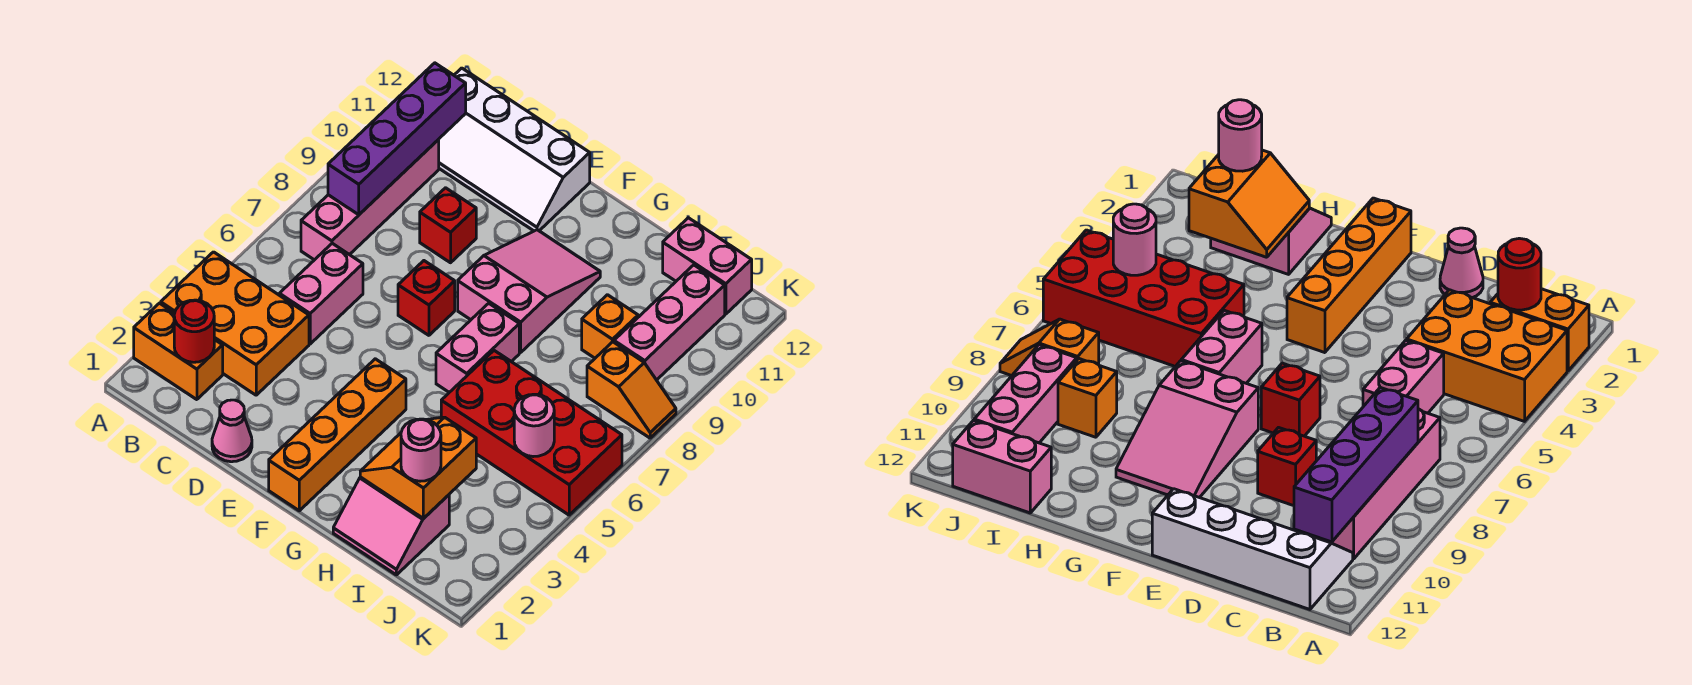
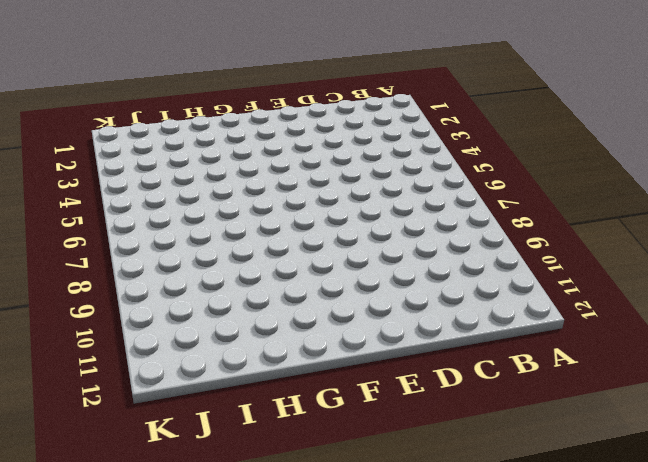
none -> orange brick A2:B2 level 1
none -> orange brick A3:C4 level 1
none -> pink brick B7:B10 level 1

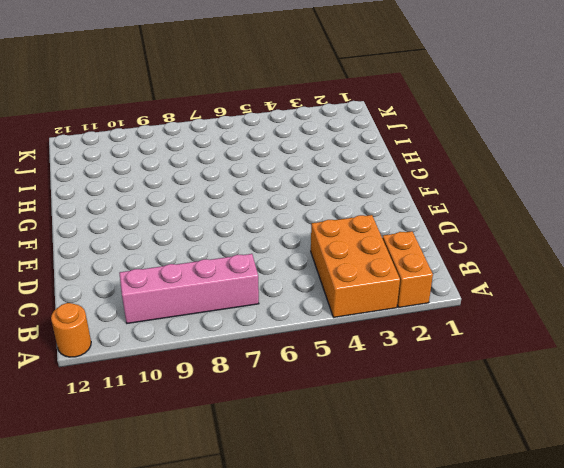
orange round brick A12 level 1 -> none
none -> white slope B11:E12 level 1 top 12
none -> pink brick C5:C6 level 1
none -> pink cone D1 level 1

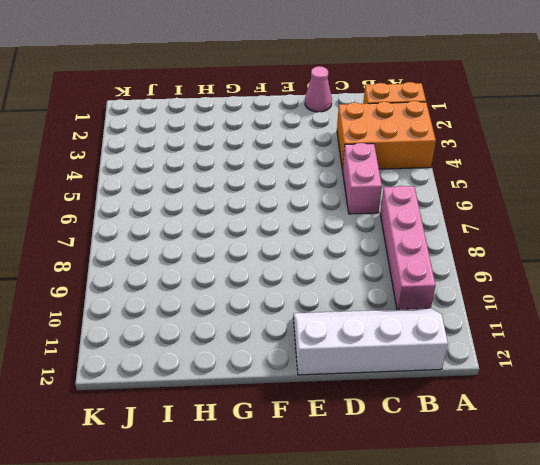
none -> red brick D9 level 1
none -> red brick E7 level 1
none -> orange brick F1:F4 level 1

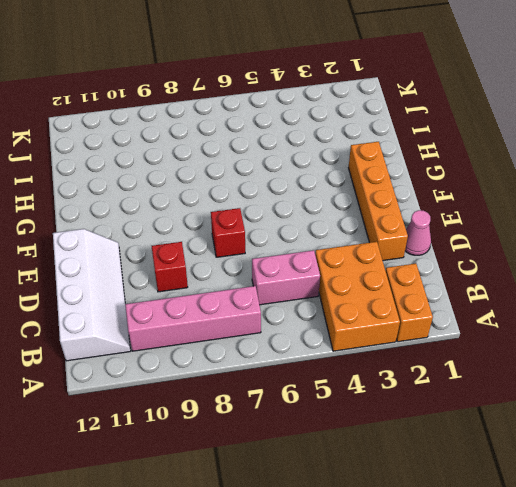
orange brick D2:G2 level 1 -> orange brick F1:F4 level 1
none -> pink slope F8:G10 level 1 top 8
none -> pink brick G6:G7 level 1
none -> pink slope H1:I2 level 1 top 2

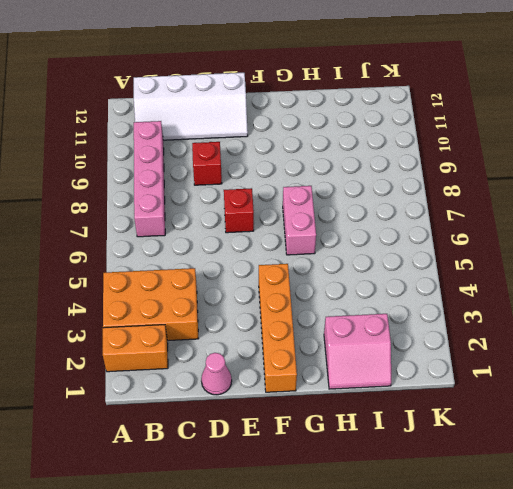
none -> pink brick C5:C6 level 1
none -> pink slope F8:G10 level 1 top 8
none -> red brick H5:K6 level 1

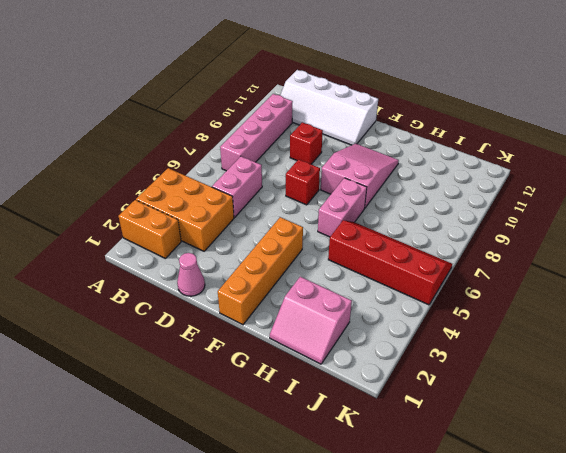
red slope H5:K6 level 1 top 5 -> red brick H5:K6 level 1
none -> orange brick I9 level 1
none -> pink brick I12:J12 level 1
none -> orange slope J8:K8 level 1 top J

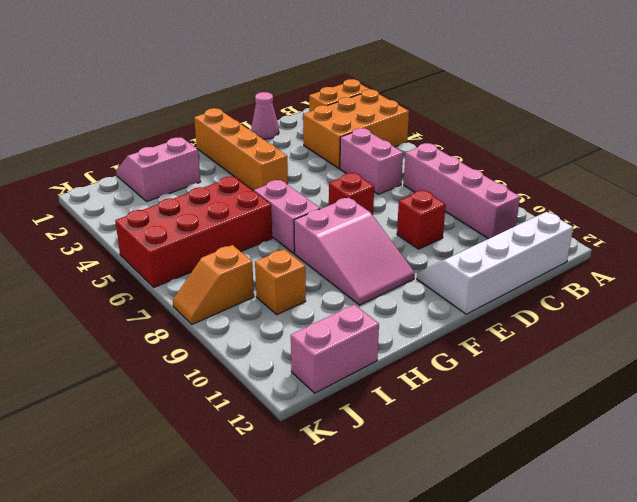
none -> pink brick J9:J11 level 1
none -> red round brick B2 level 2
none -> purple brick B8:B11 level 2

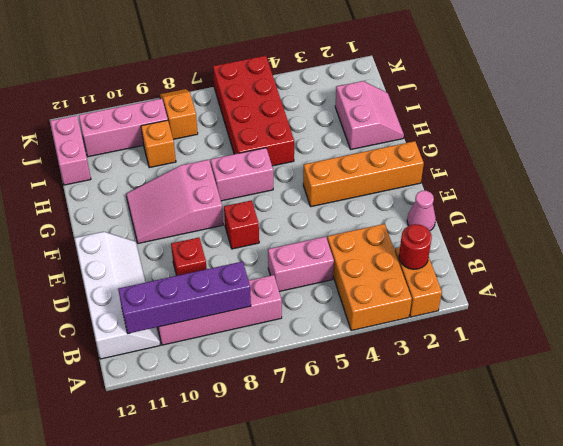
none -> orange slope H2:I3 level 2 top I
none -> pink round brick J5 level 2
none -> pink round brick I2 level 3

